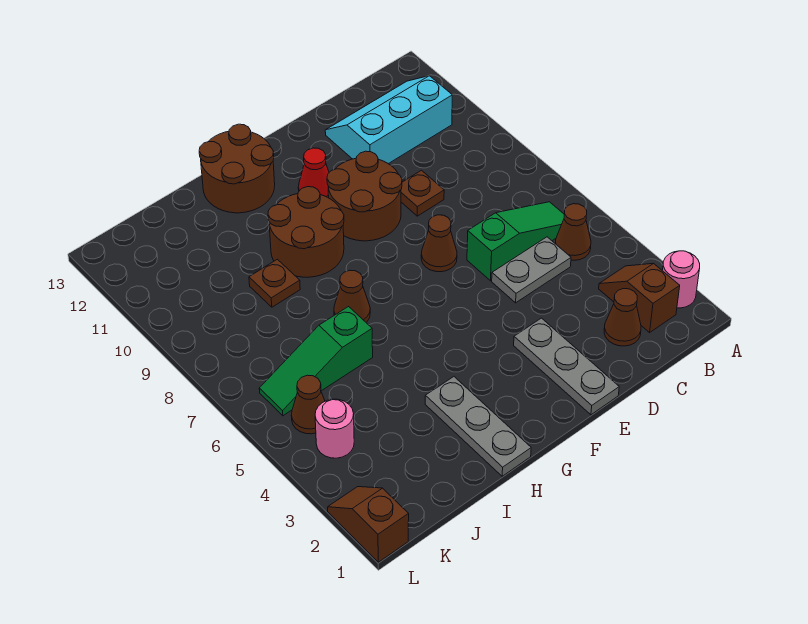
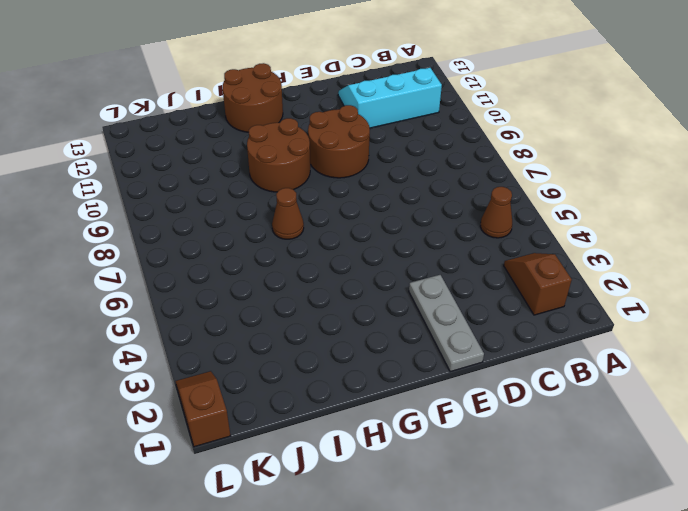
none -> pink round brick A2 level 1
none -> green slope B6:D6 level 1 top D
none -> brown cone C2 level 1

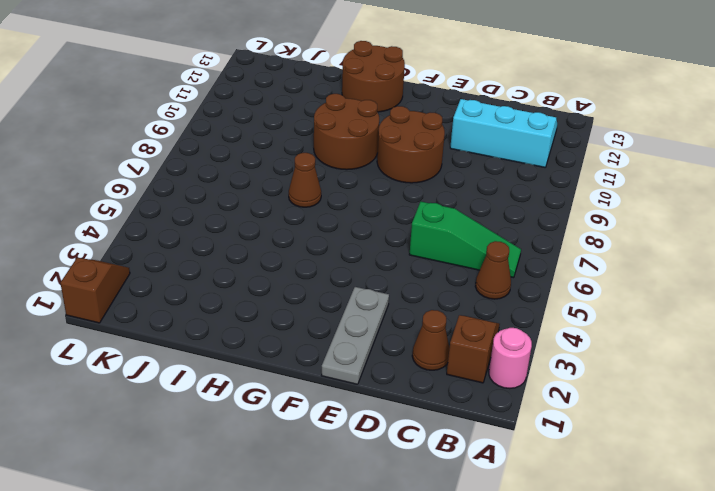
none -> grey plate C5:D5 level 1
none -> brown plate D9 level 1
none -> brown cone E7 level 1

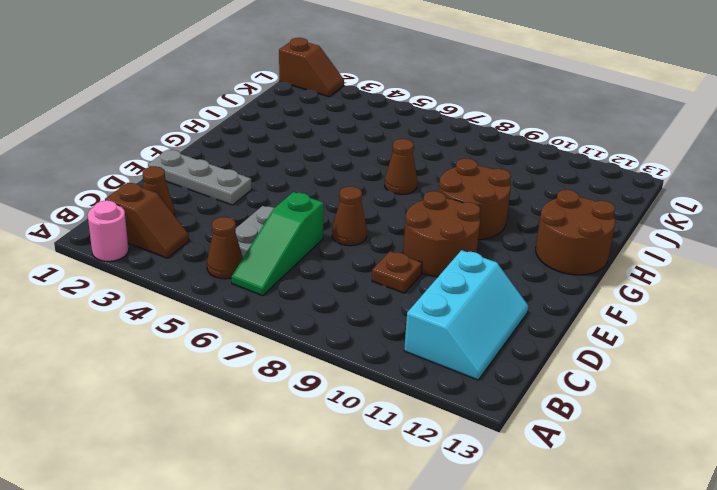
none -> red cone F11 level 1
none -> grey plate H1:H3 level 1
none -> green slope I6:K6 level 1 top I

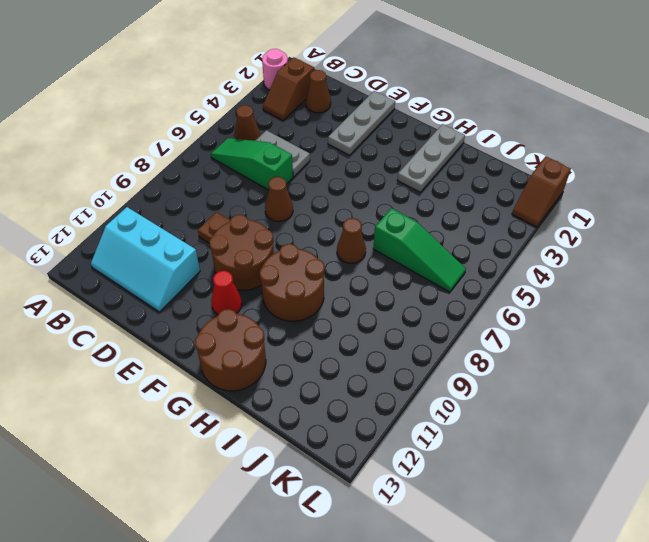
none -> brown plate I9 level 1
none -> pink round brick K4 level 1
none -> brown cone K5 level 1

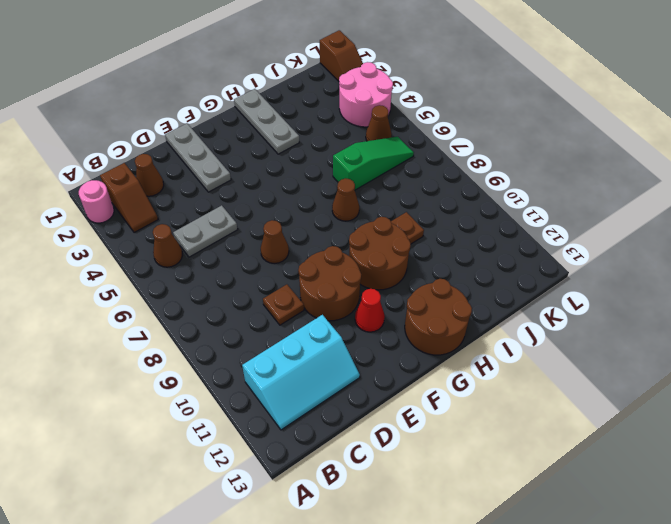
pink round brick K3:L4 level 1 -> pink round brick K4 level 1
none -> green slope B6:D6 level 1 top D

